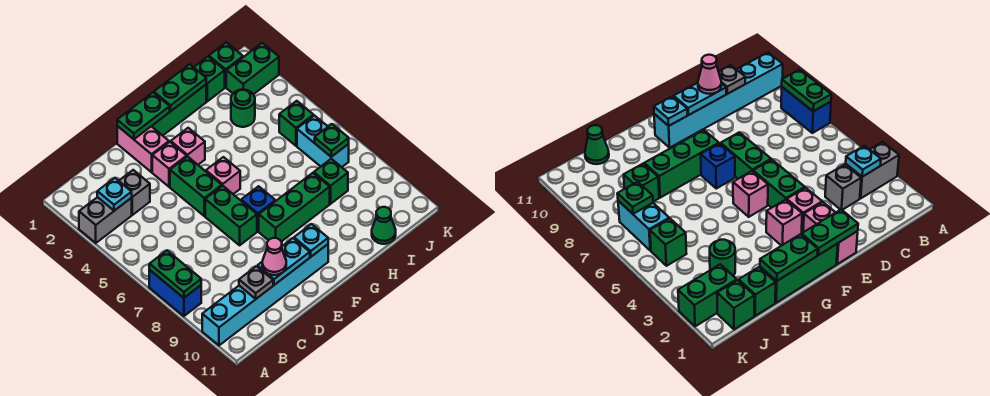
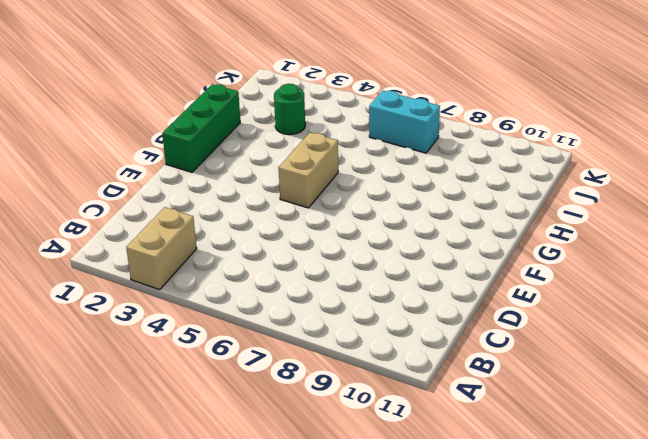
tan brick A3:B3 level 1 -> grey brick A3:B3 level 1
tan brick F5:G5 level 1 -> pink brick F5 level 1
none -> blue brick A7:A8 level 1
none -> cyan brick A10:F10 level 1
none -> grey brick C3 level 1
none -> pink brick E1:E2 level 1

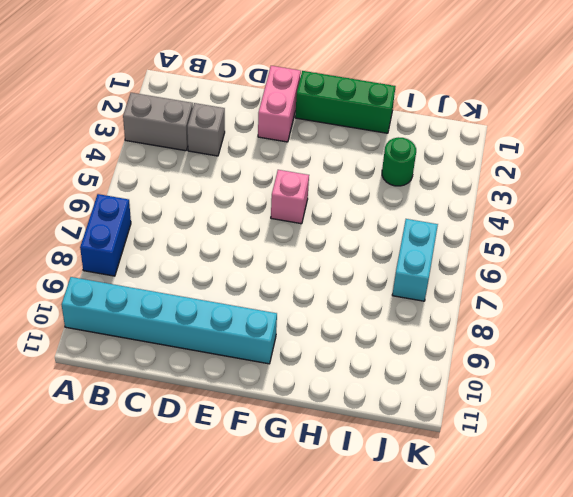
none -> pink brick E3 level 1
none -> green brick E4:E5 level 1
none -> green brick E6:E7 level 1
none -> pink brick F3 level 1

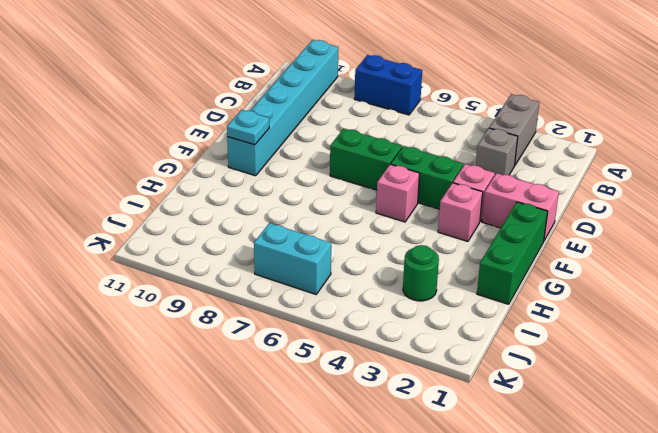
none -> blue brick F7 level 1
none -> green brick F8:H8 level 1
none -> green brick I1 level 1
none -> green brick I8 level 1

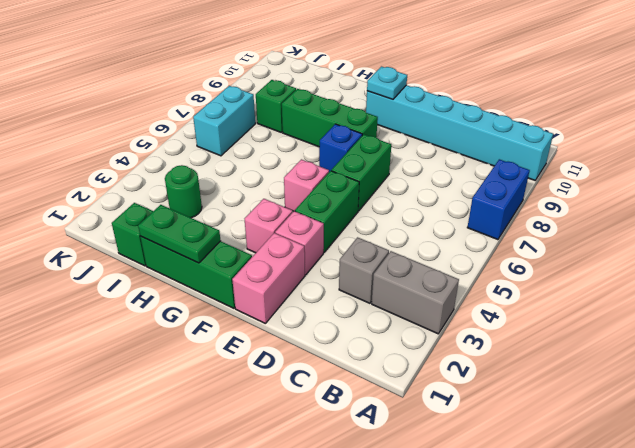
none -> green cone I11 level 1
none -> green brick J1 level 1
none -> green brick J2:K2 level 1
none -> green brick J5 level 1

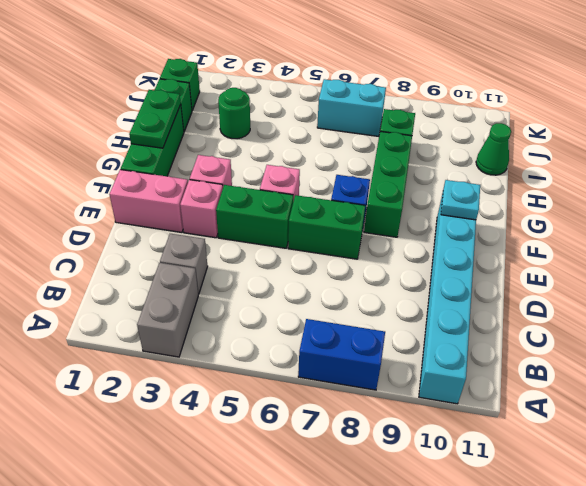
none -> green brick J2:K2 level 1
none -> green brick J5 level 1
none -> green plate A7:A8 level 2
none -> cyan plate B3 level 2

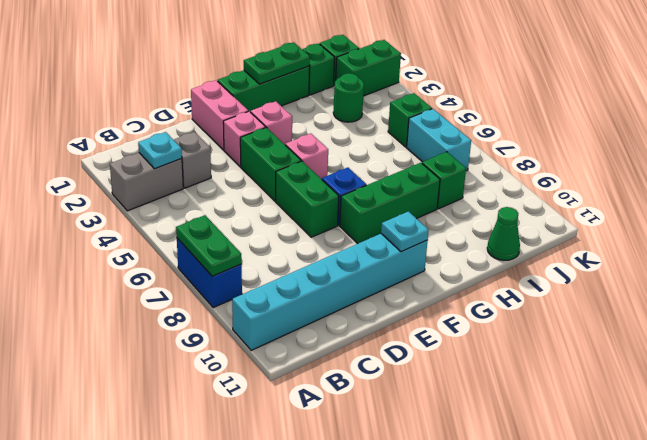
none -> grey plate C10 level 2
none -> cyan plate D10:E10 level 2
none -> green plate E1:F1 level 2
none -> green plate J7 level 2

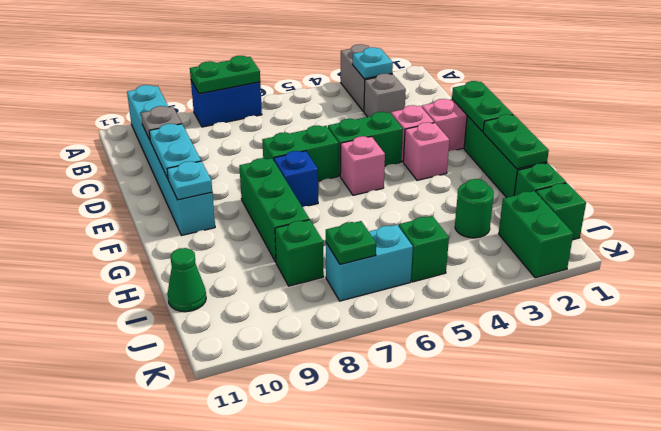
none -> pink cone D10 level 3

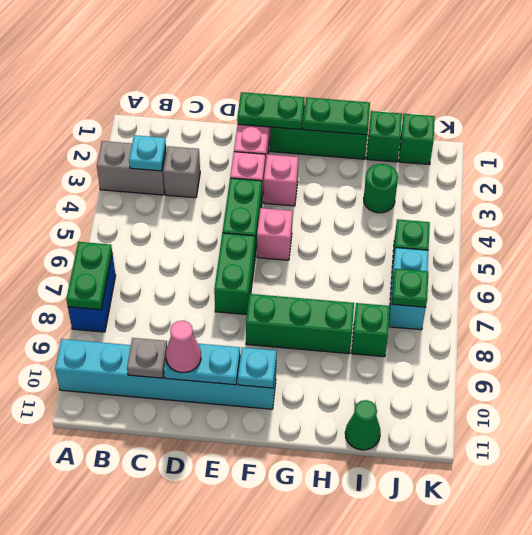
none -> blue brick F7 level 1
none -> green brick J2:K2 level 1

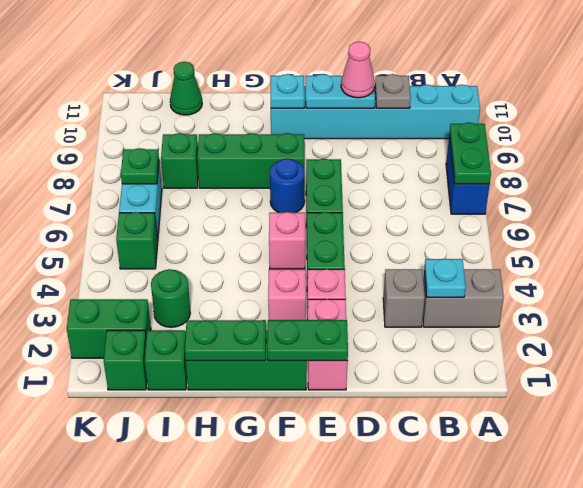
blue round brick F7 level 1 -> blue brick F7 level 1

